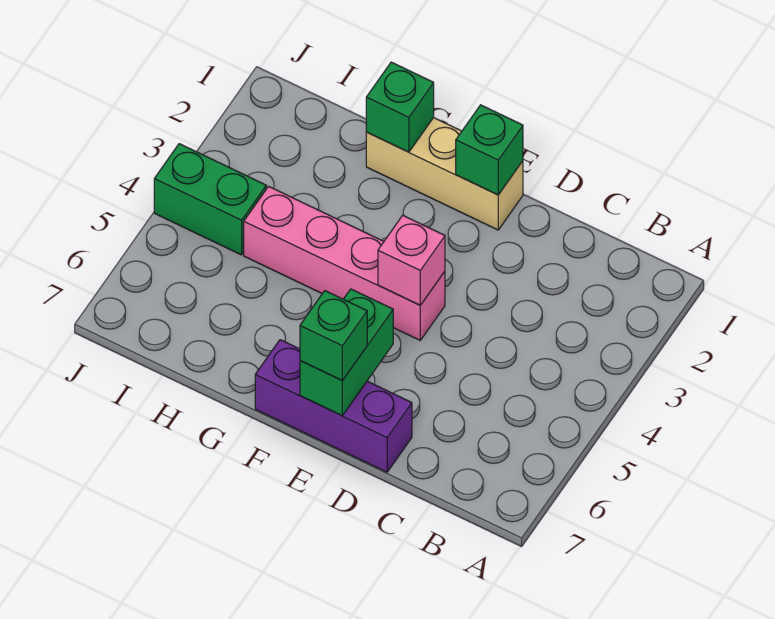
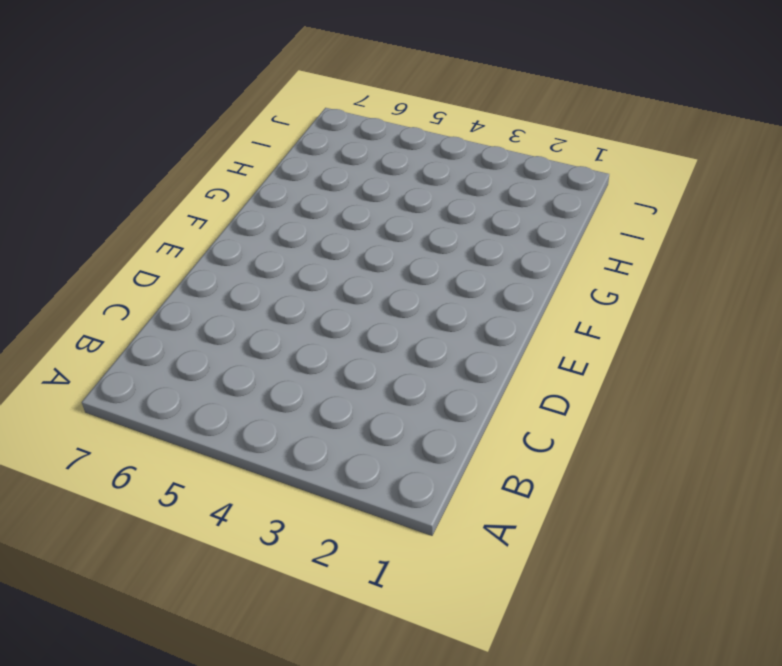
none -> purple brick D7:F7 level 1
none -> tan brick E1:G1 level 1

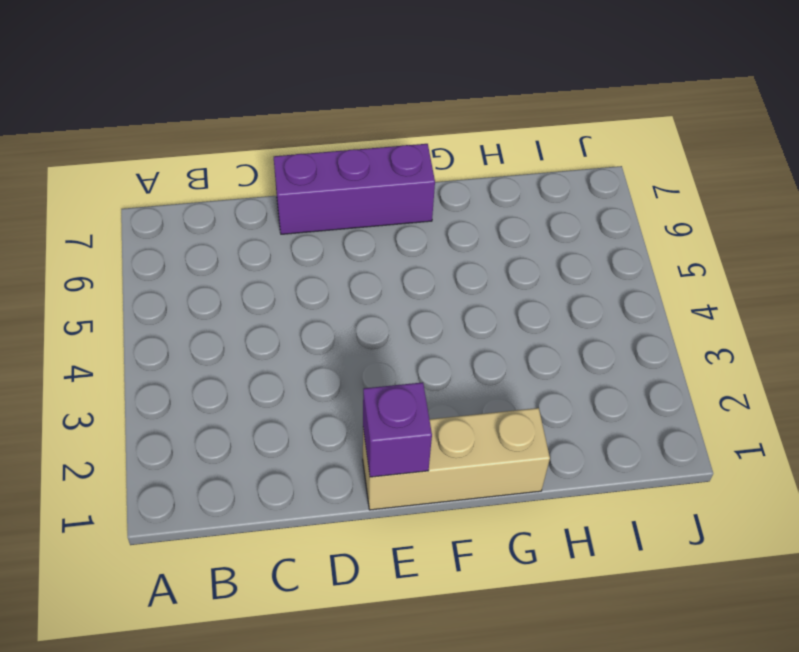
purple brick E1 level 2 -> green brick E1 level 2
none -> pink brick E4:H4 level 1
none -> green brick I4:J4 level 1

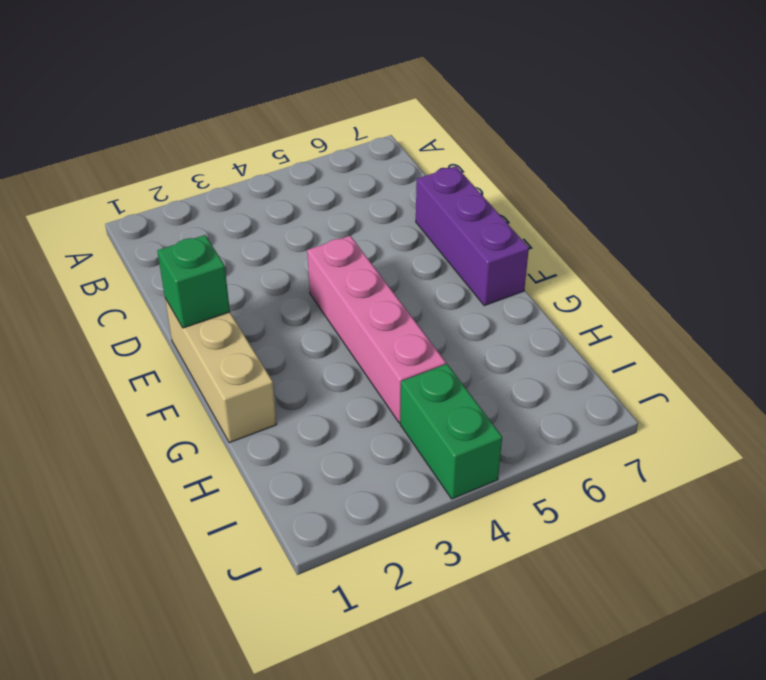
none -> pink brick E4 level 2
none -> green brick E6:E7 level 2

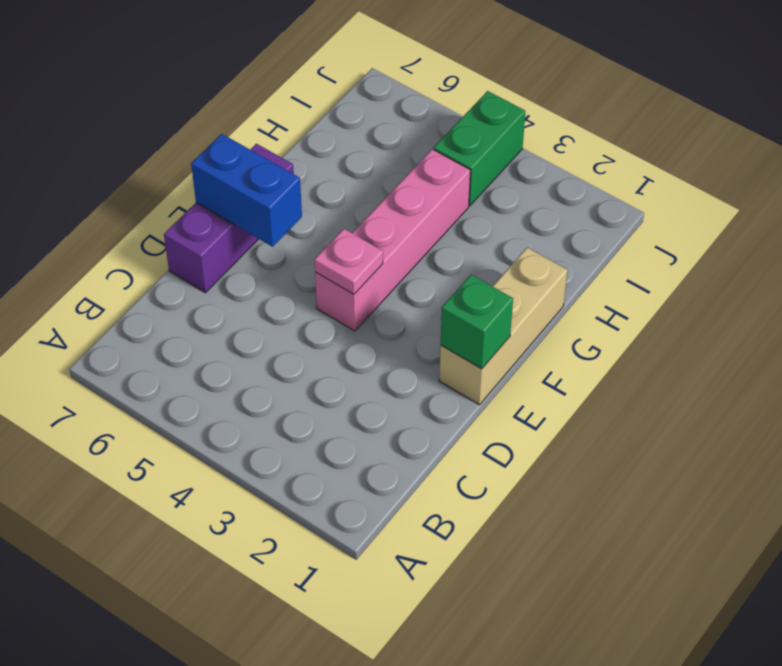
pink plate E4 level 2 -> pink brick E4 level 2
blue brick E6:E7 level 2 -> green brick E6:E7 level 2
none -> green brick G1 level 2
none -> green brick E7 level 3

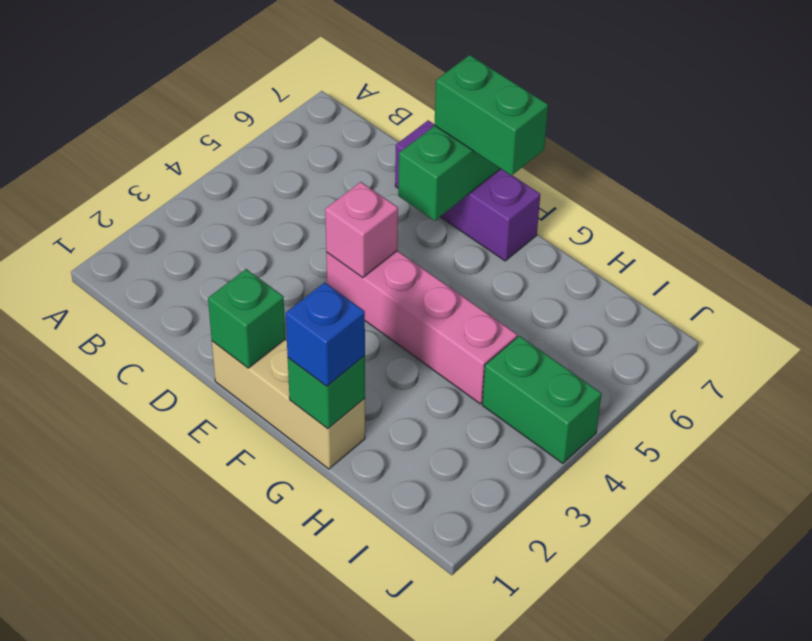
green brick E7:F7 level 3 -> green brick E7 level 3
blue brick G1 level 3 -> none

